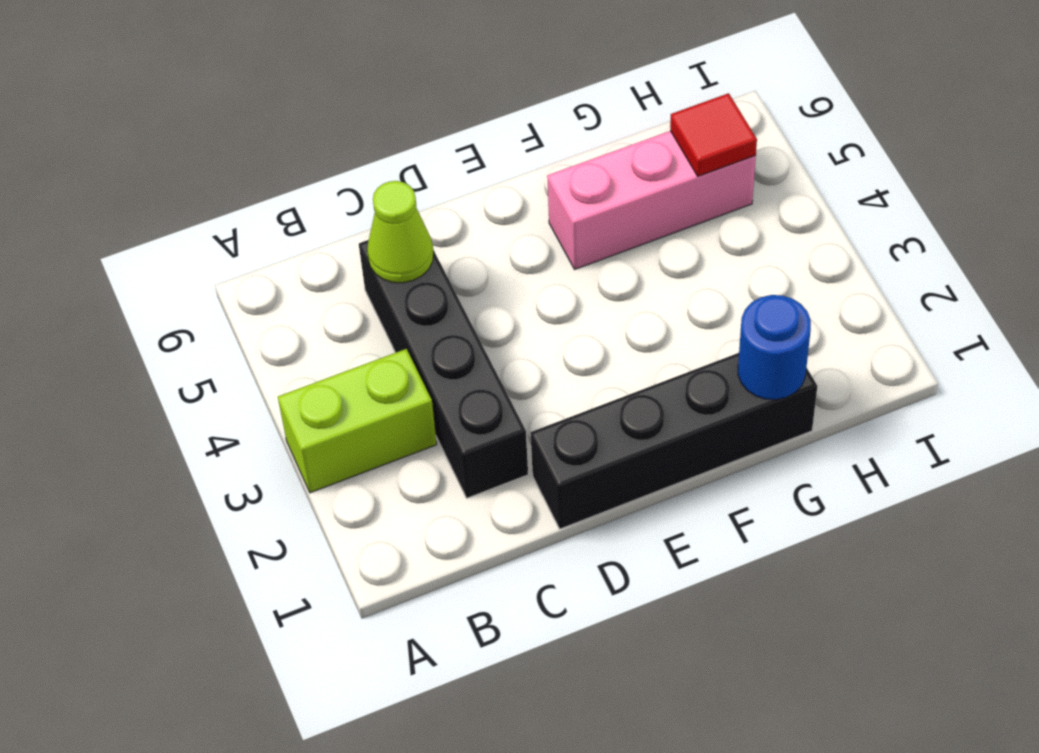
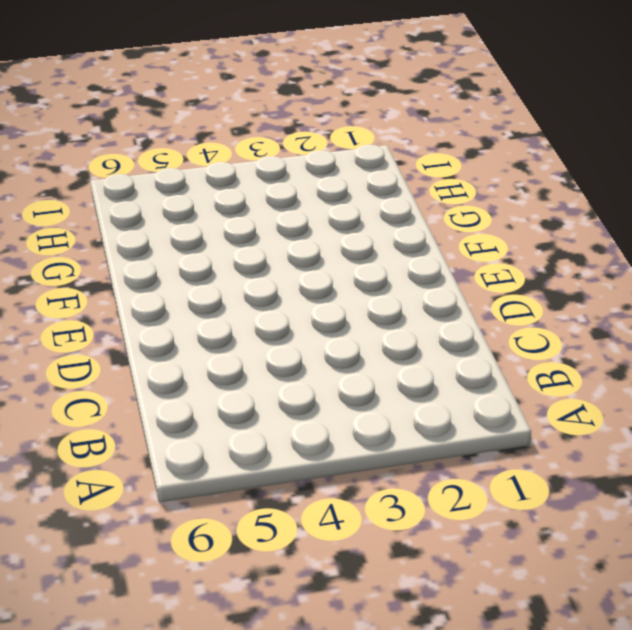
none -> lime brick A3:B3 level 1
none -> black brick C2:C5 level 1

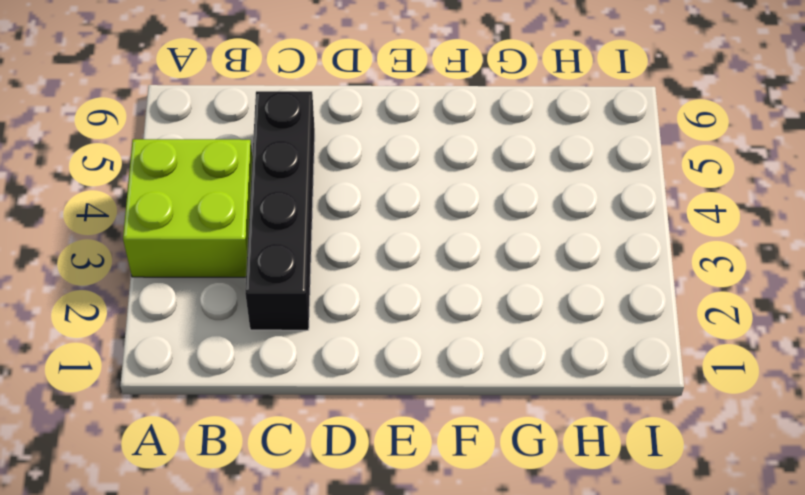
lime brick A3:B4 level 1 -> lime brick A3:B3 level 1
none -> black brick D1:G1 level 1
none -> pink brick F5:H5 level 1

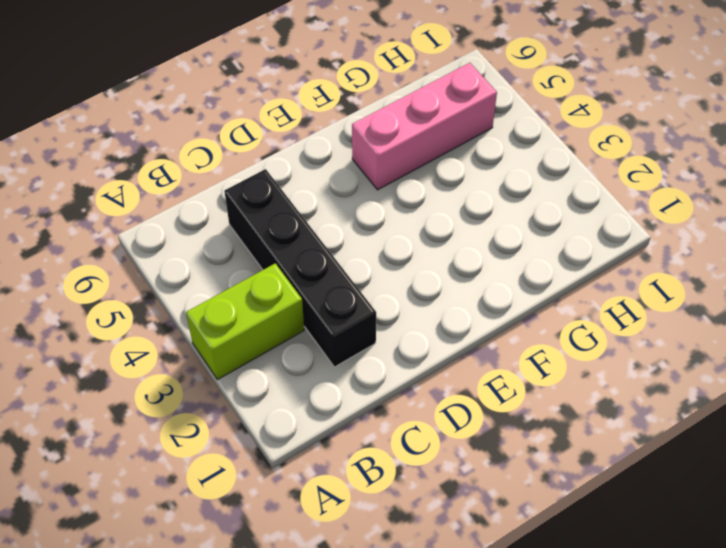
none -> black brick D1:G1 level 1
none -> lime cone C5 level 2

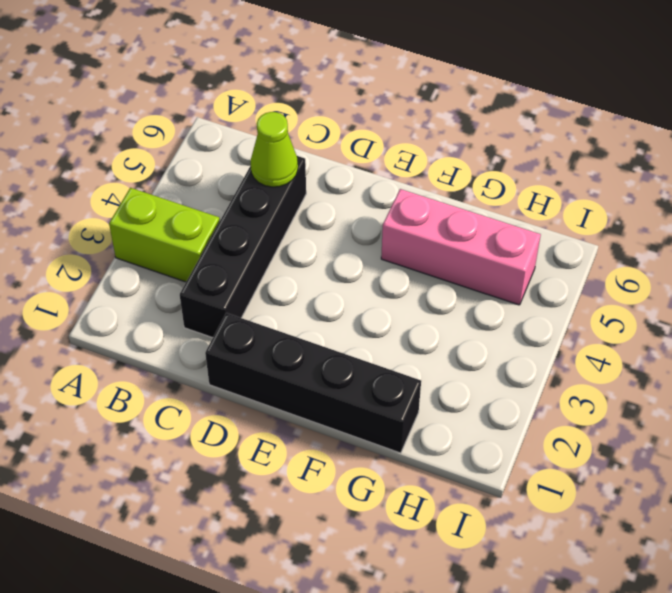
none -> blue round brick G1 level 2
none -> red tile H5 level 2

